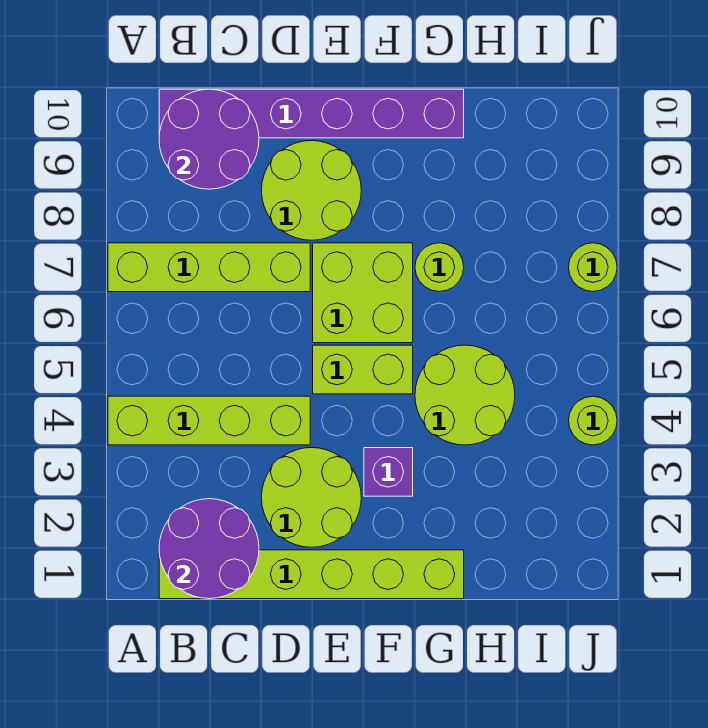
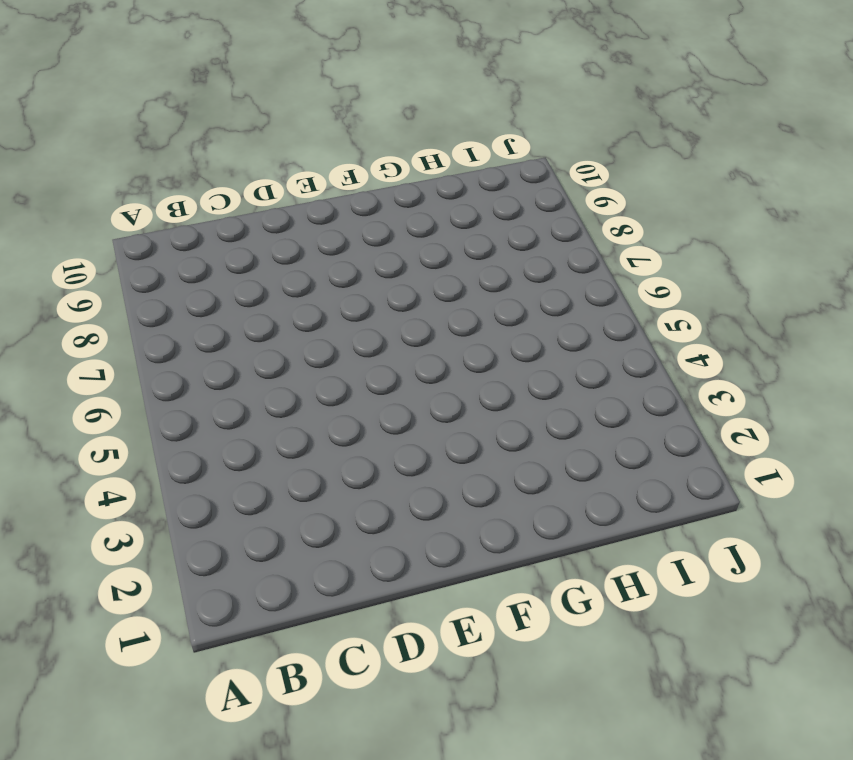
none -> lime brick A4:D4 level 1
none -> lime brick A7:D7 level 1
none -> lime brick B1:G1 level 1

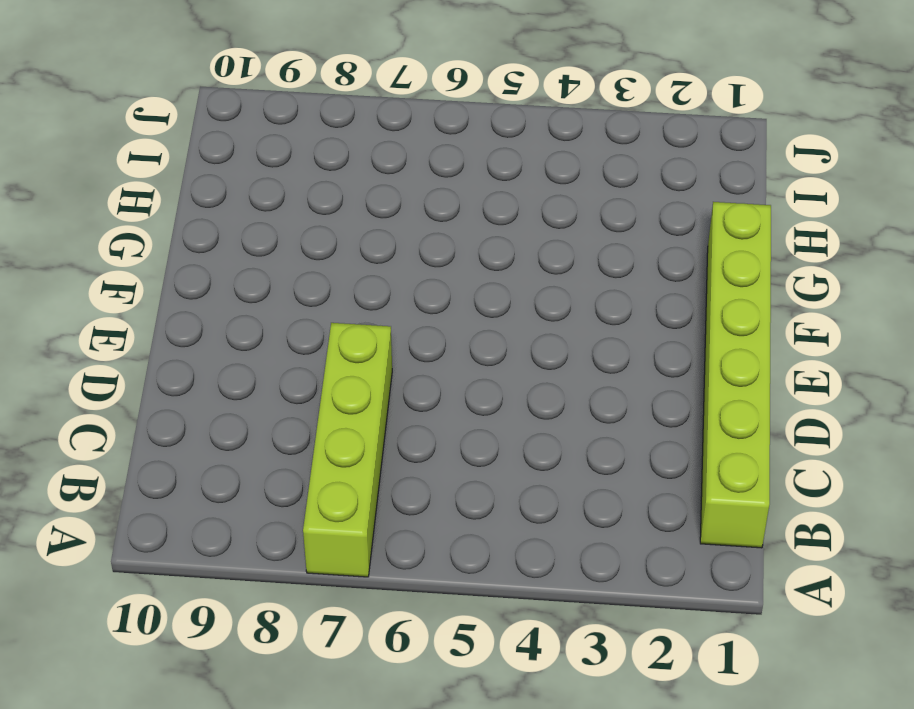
none -> lime brick A4:D4 level 1
none -> purple brick B10:G10 level 1
none -> lime round brick D2:E3 level 1

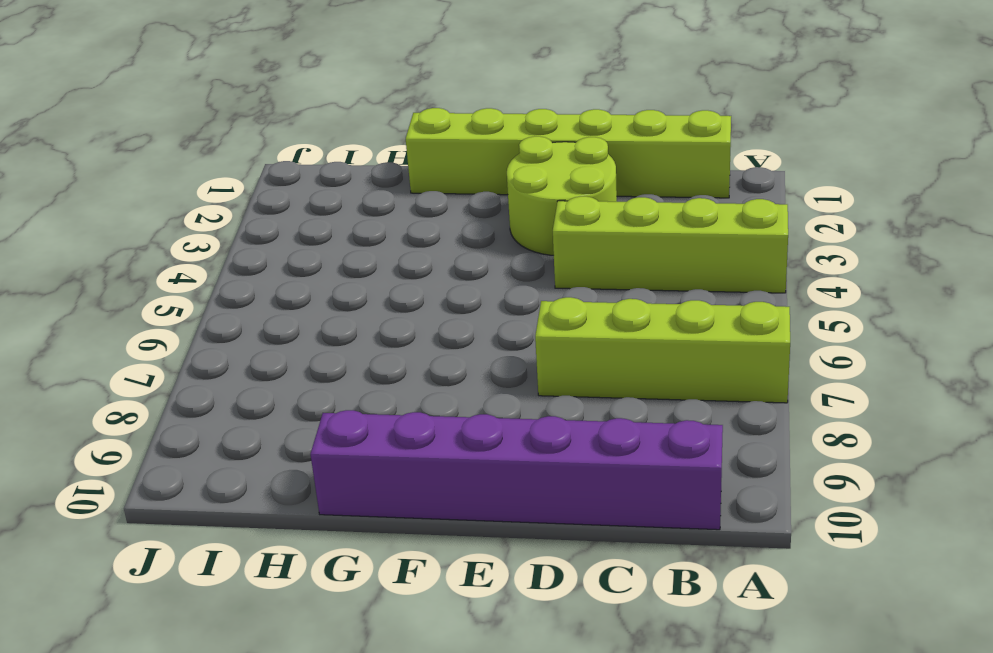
none -> lime round brick D8:E9 level 1
none -> lime brick E5:F5 level 1
none -> lime brick E6:F7 level 1

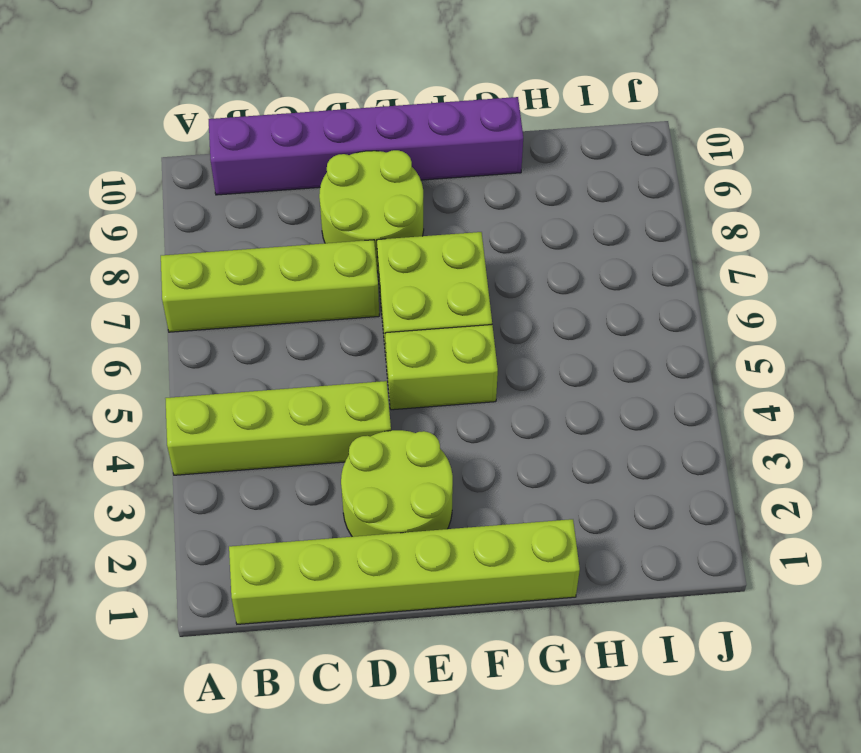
none -> purple brick F3 level 1
none -> lime round brick G4:H5 level 1
none -> lime round brick G7 level 1

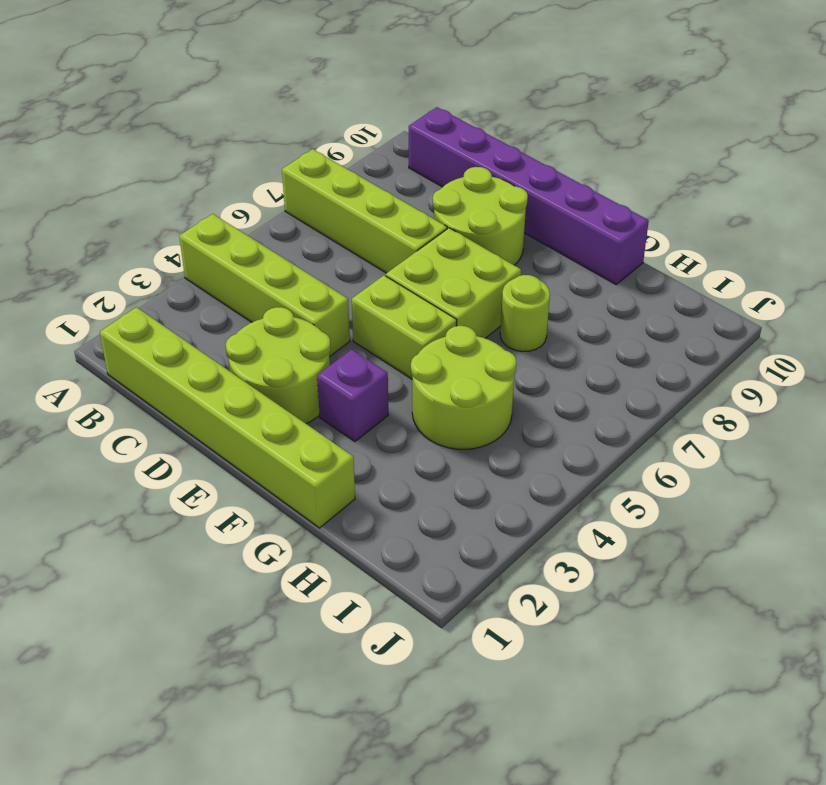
none -> lime round brick J4 level 1
none -> lime round brick J7 level 1
none -> purple round brick B1:C2 level 2

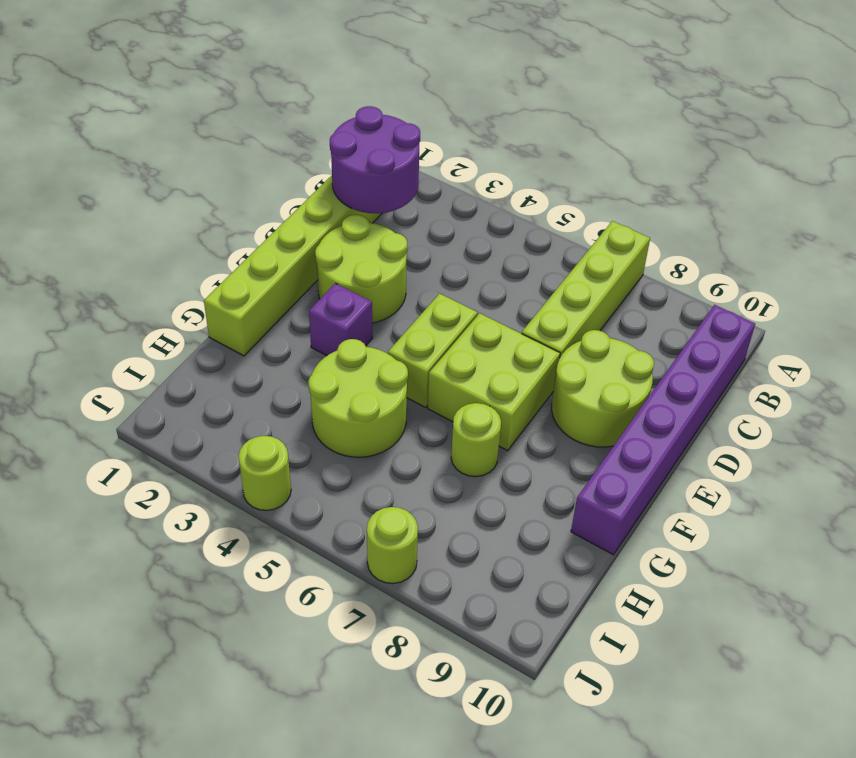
none -> lime brick A4:D4 level 1
none -> purple round brick B9:C10 level 2

